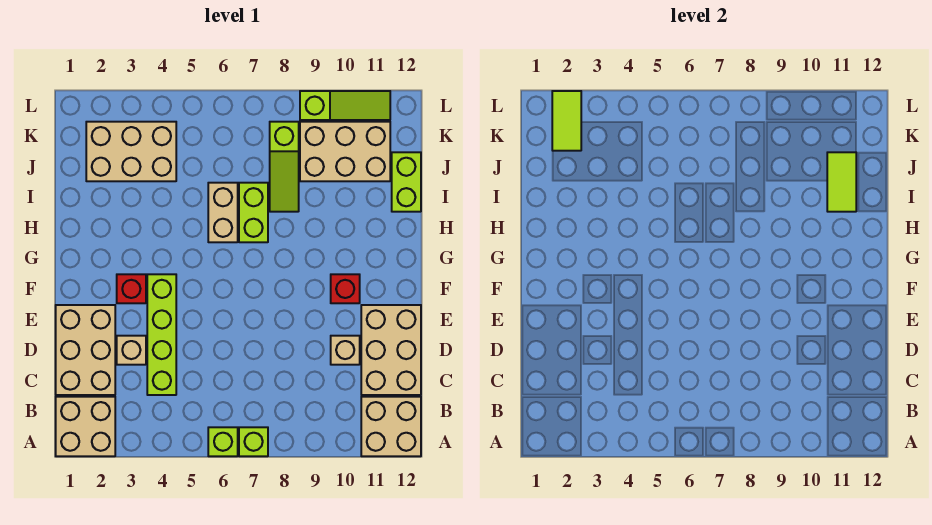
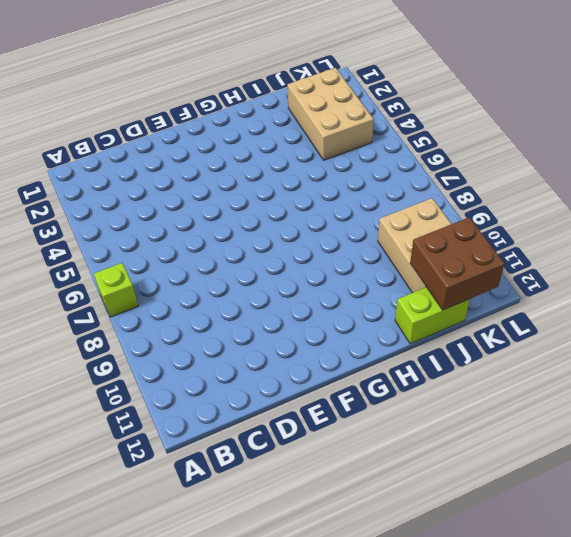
brown brick J11:K12 level 2 -> lime tile I11:J11 level 2
none -> tan brick A1:B2 level 1
none -> lime brick A6 level 1
none -> tan brick A11:B12 level 1

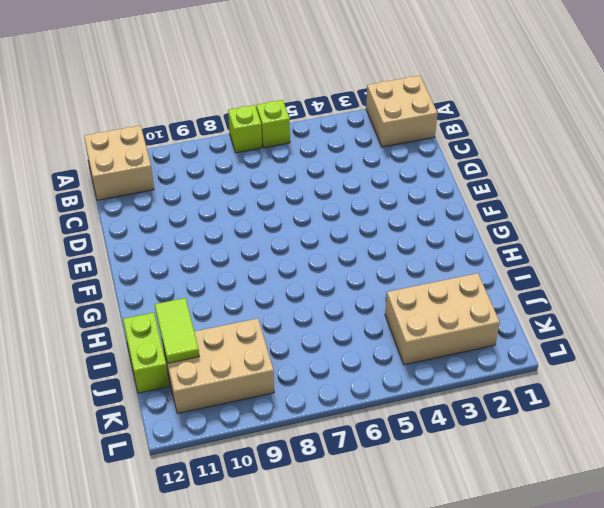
none -> tan brick C1:E2 level 1
none -> lime brick C4:F4 level 1
none -> tan brick C11:E12 level 1

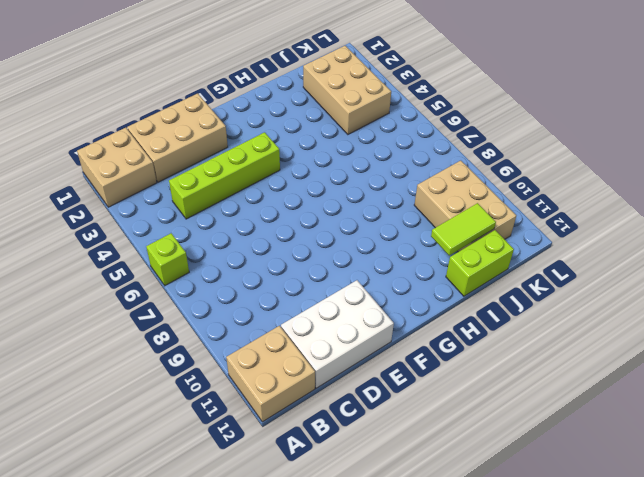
white brick C11:E12 level 1 -> tan brick C11:E12 level 1
none -> lime brick A7 level 1
none -> tan brick D3 level 1
none -> tan brick D10 level 1

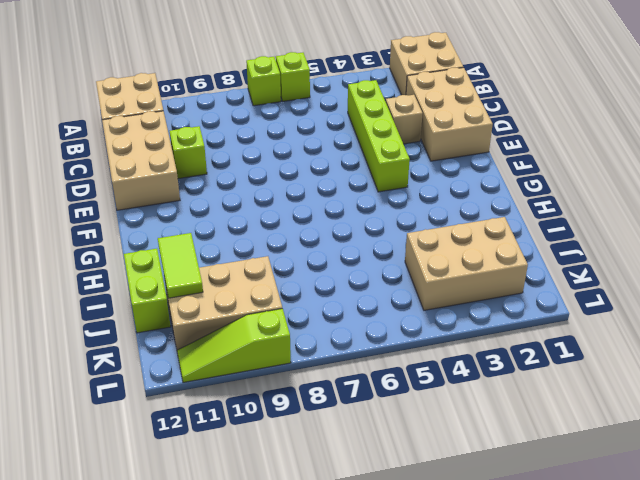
lime brick D10 level 1 -> tan brick D10 level 1
none -> red brick F3 level 1
none -> red brick F10 level 1
none -> tan brick H6:I6 level 1

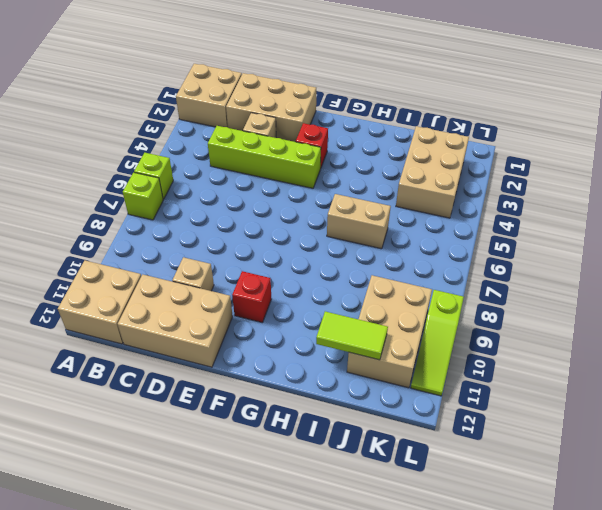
none -> lime brick H7:I7 level 1
none -> lime slope I8:K8 level 1 top K
none -> lime brick I12:J12 level 1

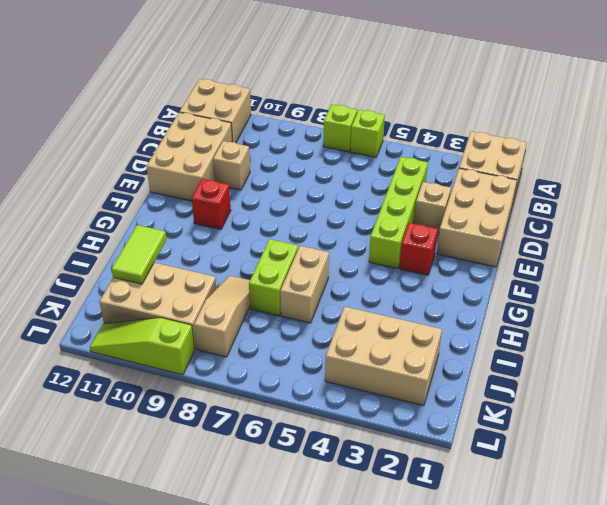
tan slope I8:K8 level 1 top K -> lime slope I8:K8 level 1 top K
none -> lime brick I12:J12 level 1
none -> lime tile K2:L2 level 2

